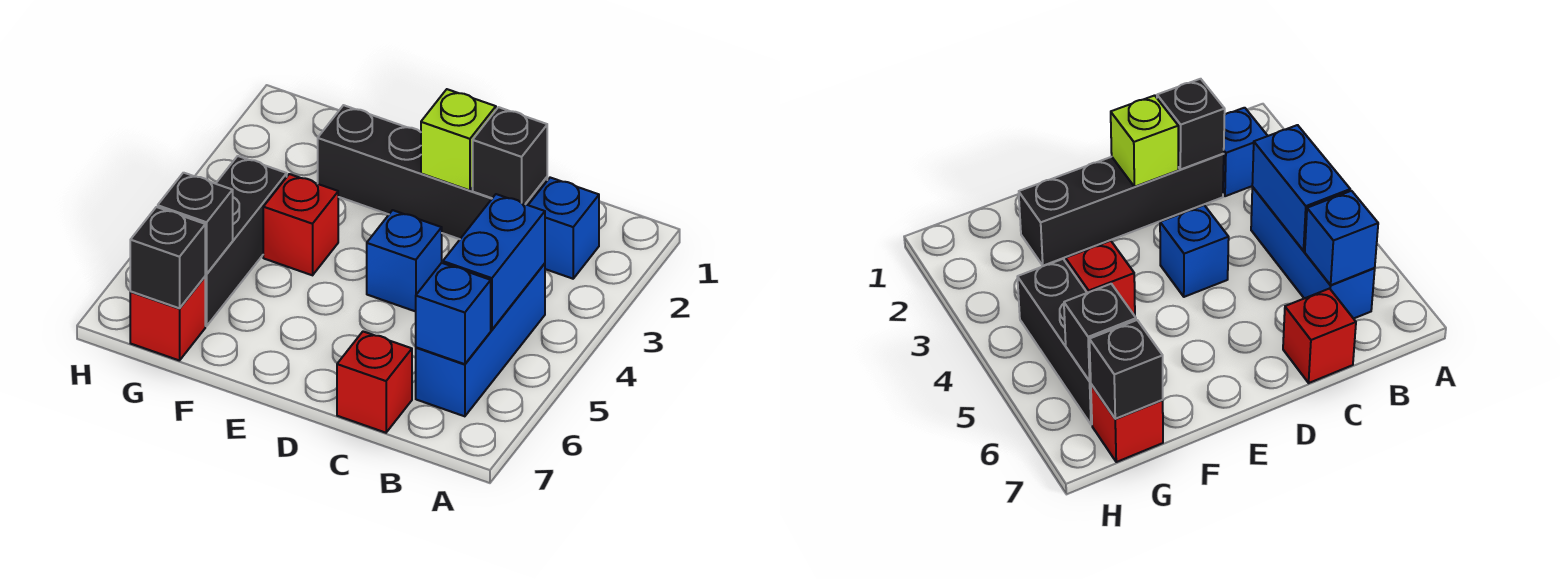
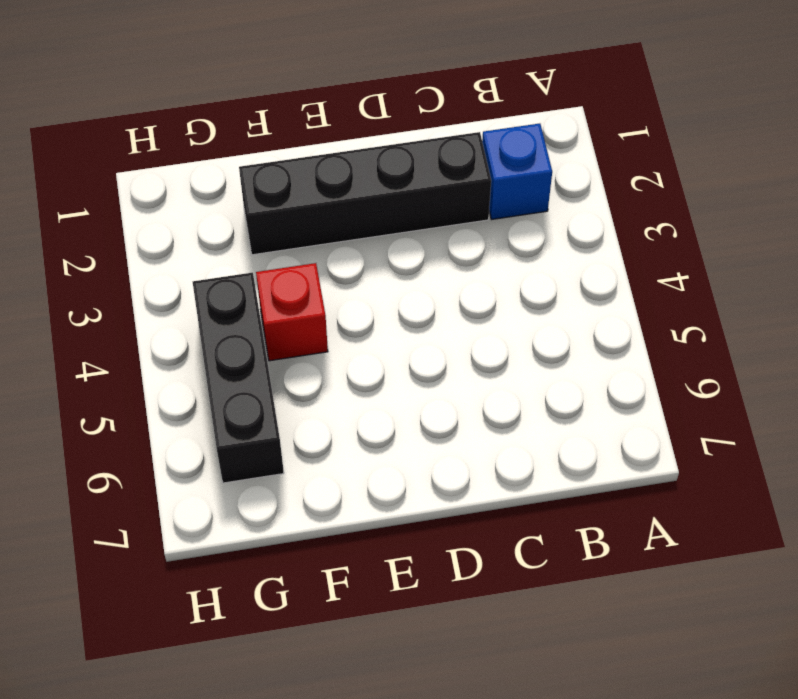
none -> blue brick B4:B6 level 1
none -> red brick C7 level 1
none -> blue brick D4 level 1

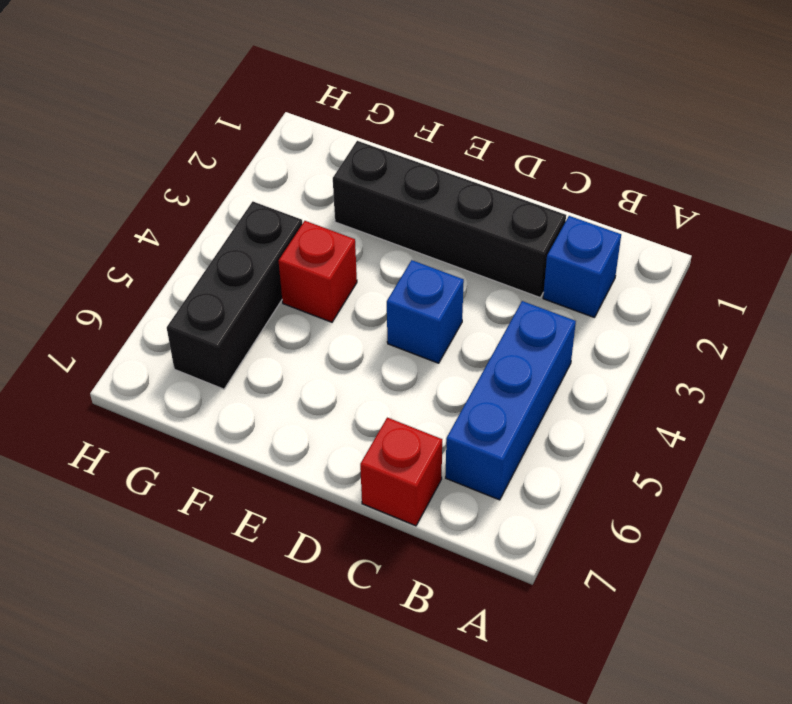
none -> red brick G7 level 1
none -> blue brick B4:B5 level 2
none -> blue brick B6 level 2

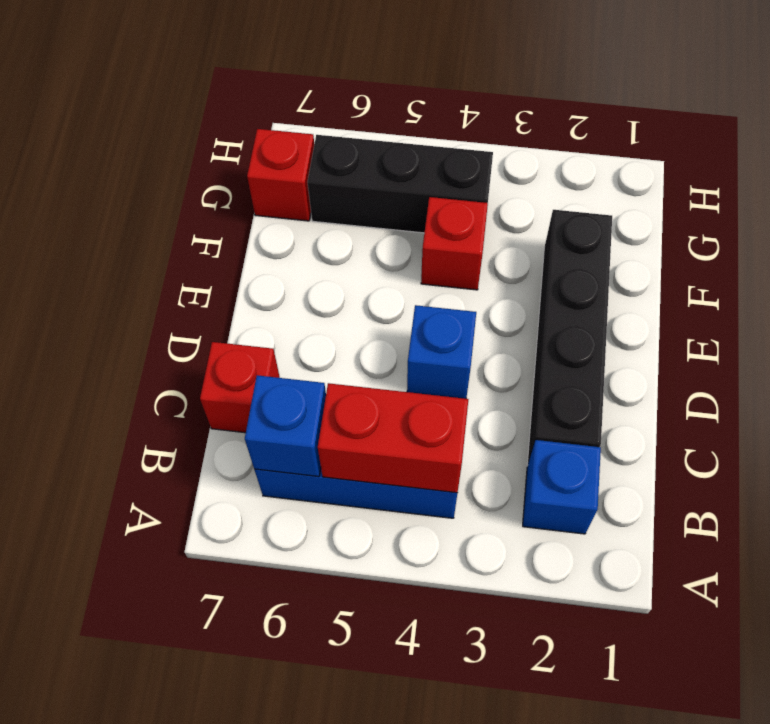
red brick B4:B5 level 2 -> blue brick B4:B5 level 2
none -> black brick C2 level 2
none -> lime brick D2 level 2
none -> black brick G6 level 2

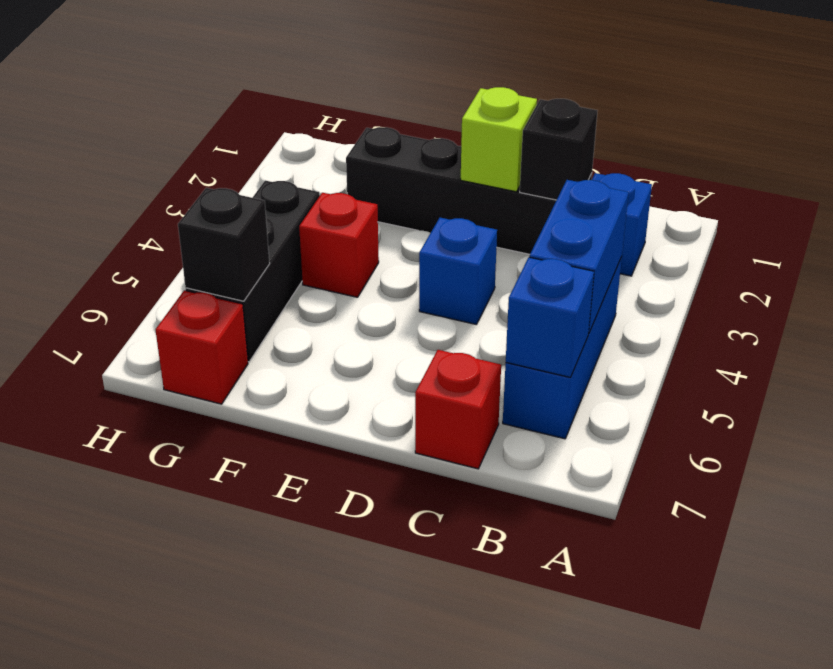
none -> black brick G7 level 2

